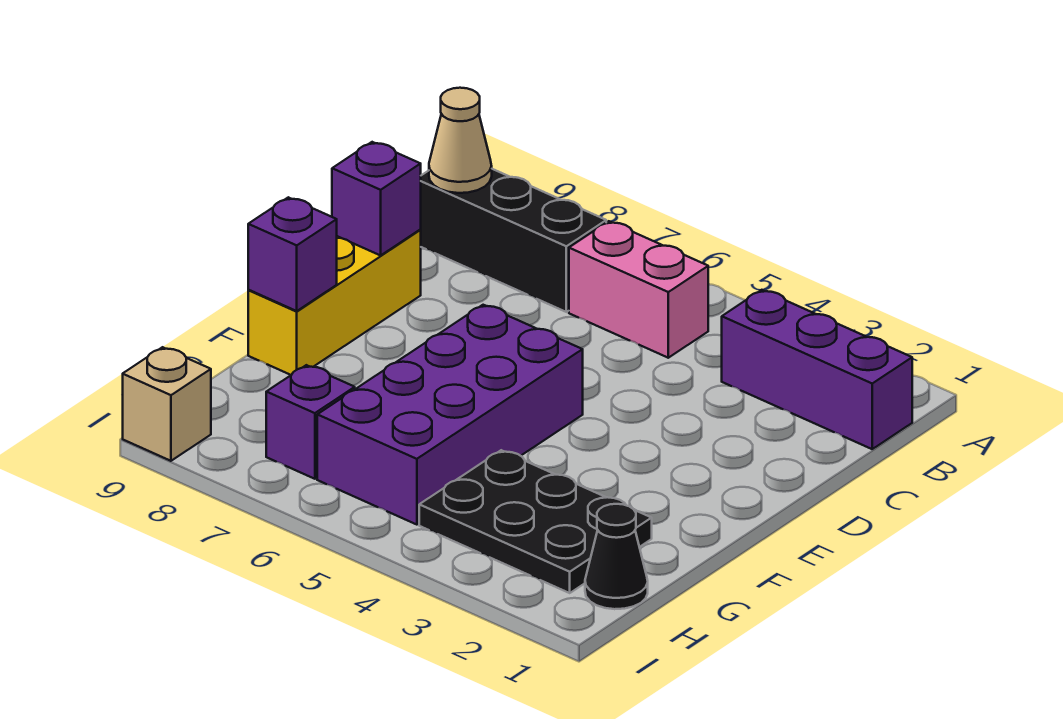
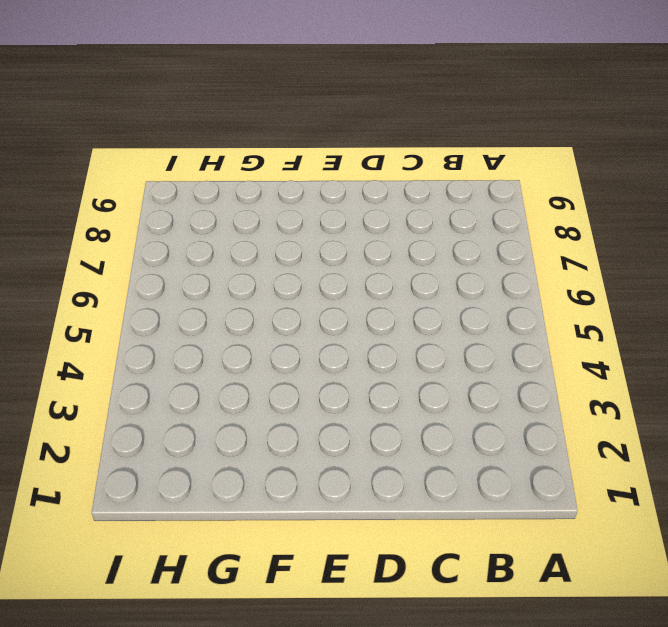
none -> purple brick B1:B3 level 1
none -> pink brick B5:B6 level 1
none -> black brick B7:B9 level 1

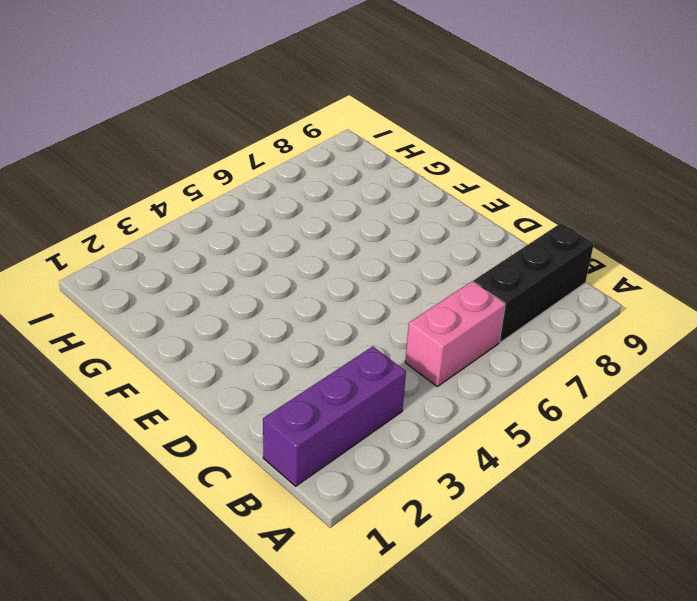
none -> yellow brick D9:F9 level 1
none -> purple brick E5:H6 level 1
none -> black plate G2:H4 level 1

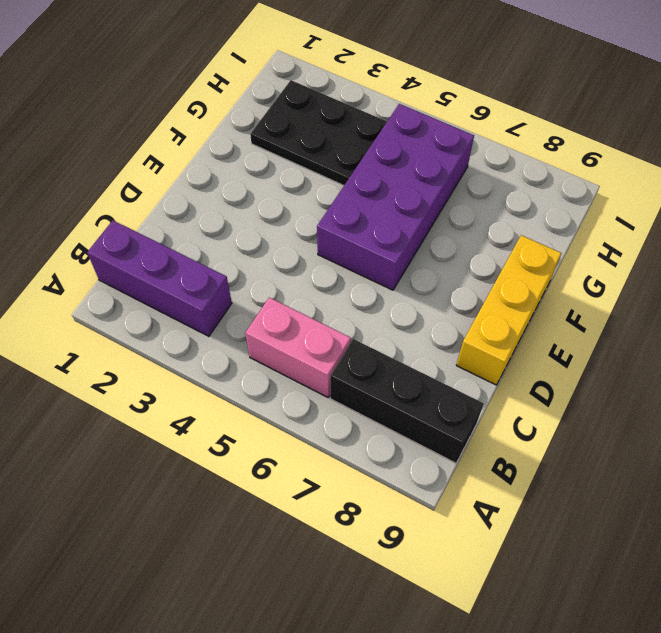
none -> black cone H1 level 1
none -> purple brick H7 level 1
none -> tan brick I9 level 1

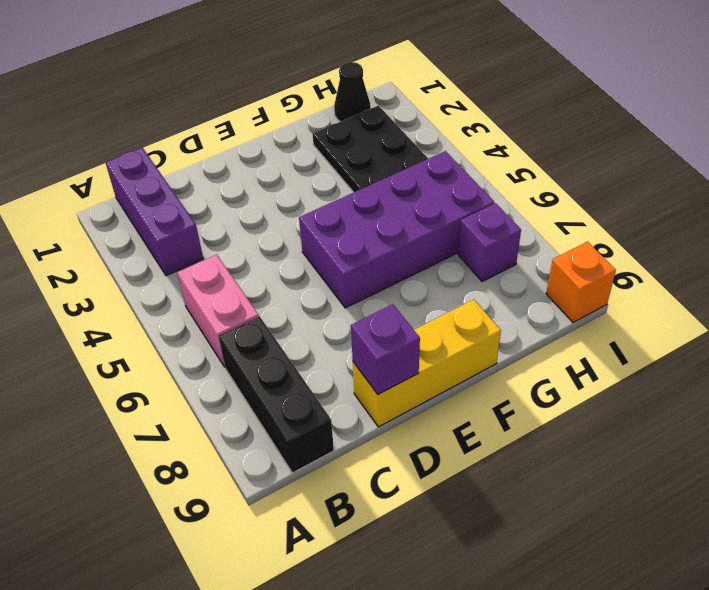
orange brick I9 level 1 -> tan brick I9 level 1
none -> tan cone B9 level 2
none -> purple brick F9 level 2

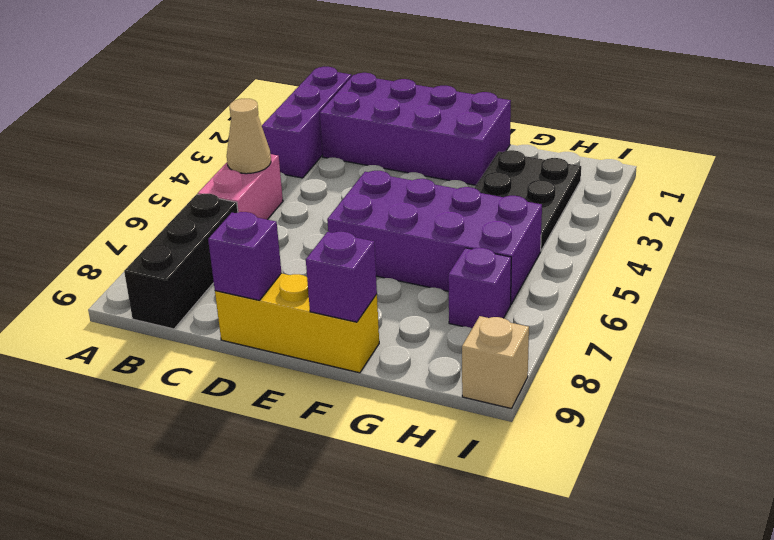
tan cone B5 level 2 -> tan cone B9 level 2
purple brick C1:F2 level 1 -> none
none -> black cone H1 level 1

